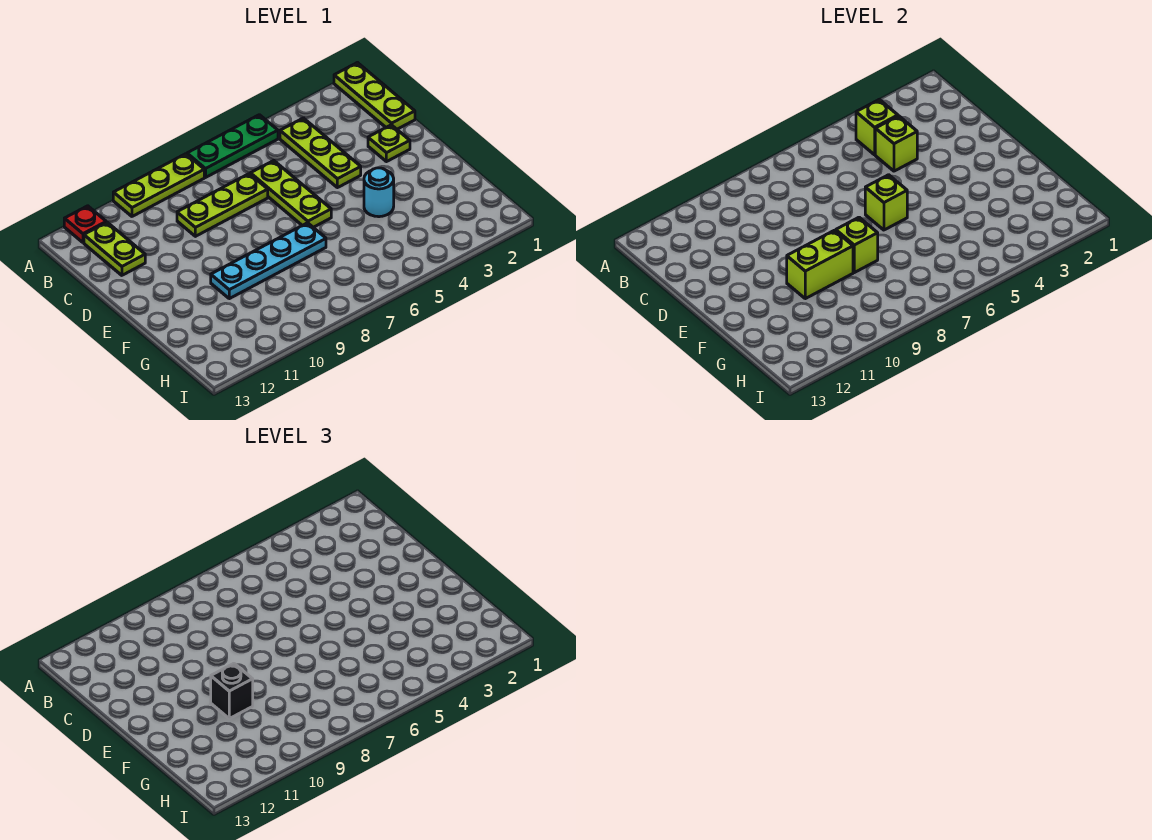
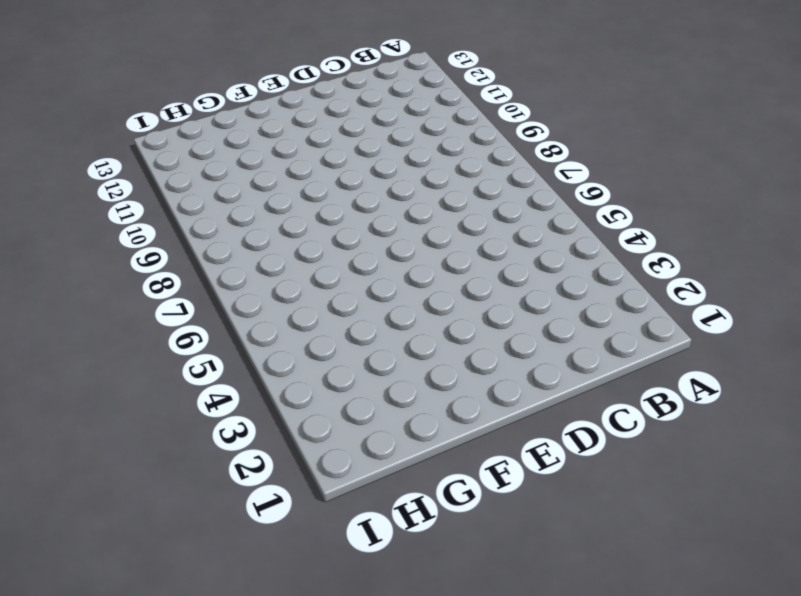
none -> lime plate A1:C1 level 1
none -> green plate A5:A7 level 1
none -> lime plate A8:A10 level 1

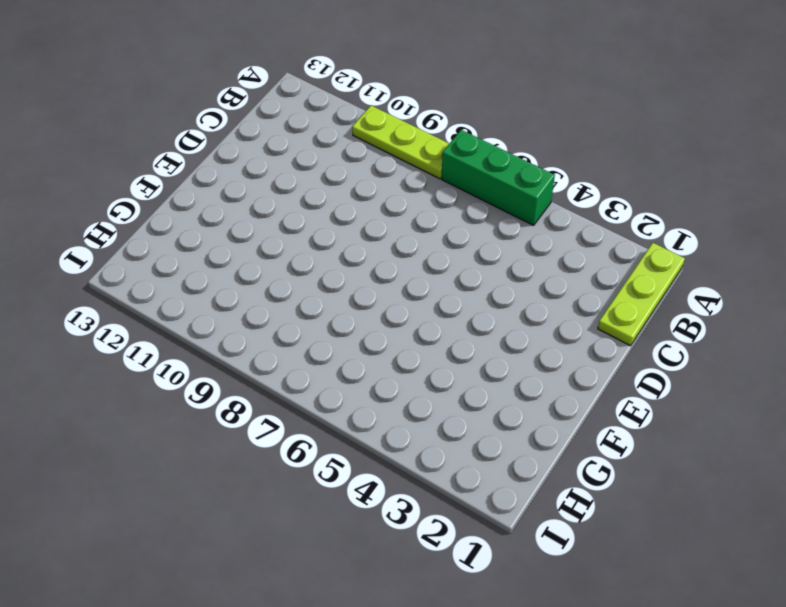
green brick A5:A7 level 1 -> green plate A5:A7 level 1
none -> red plate A12 level 1
none -> lime plate B4:D4 level 1
none -> lime plate B12:C12 level 1

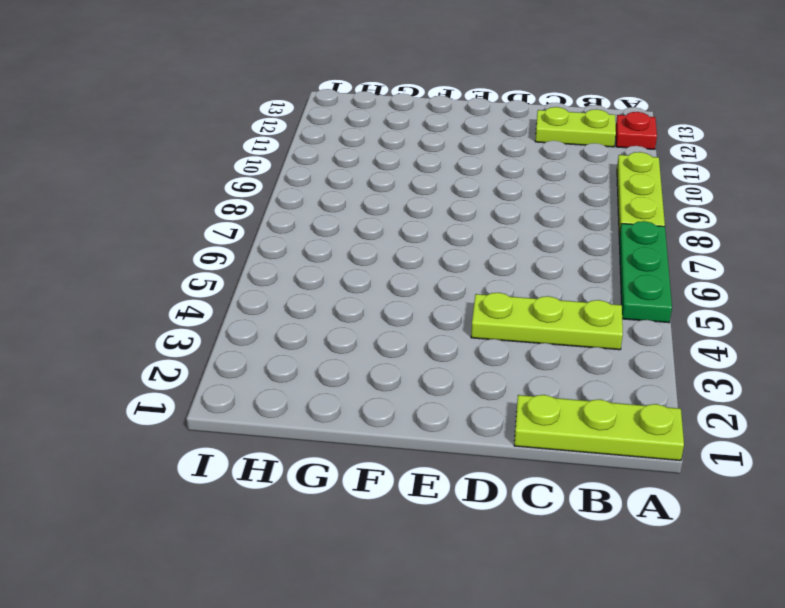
none -> lime plate C6:E6 level 1
none -> lime plate C7:C9 level 1
none -> lime plate D2 level 1

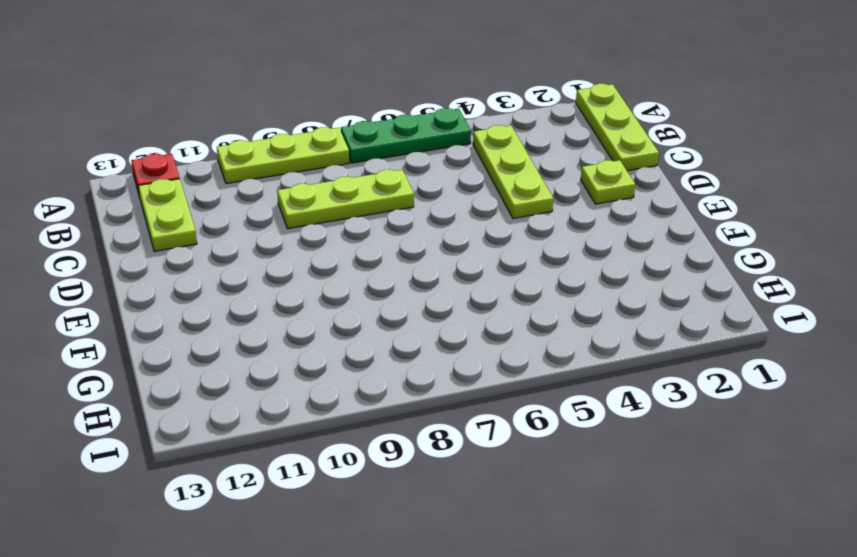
none -> lime plate C6:E6 level 1
none -> cyan round brick F4 level 1
none -> cyan plate F7:F10 level 1

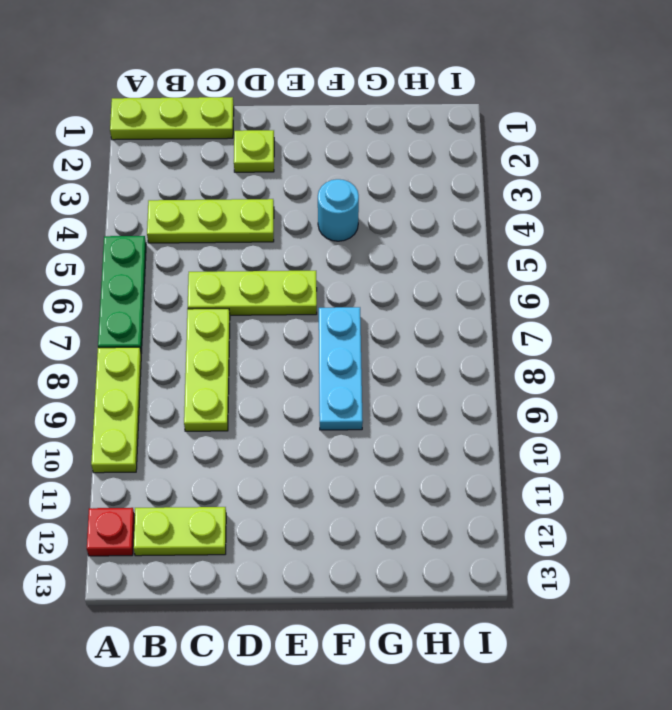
cyan plate F7:F9 level 1 -> cyan plate F7:F10 level 1
none -> lime brick B4 level 2
none -> lime brick C4 level 2
none -> lime brick E6 level 2

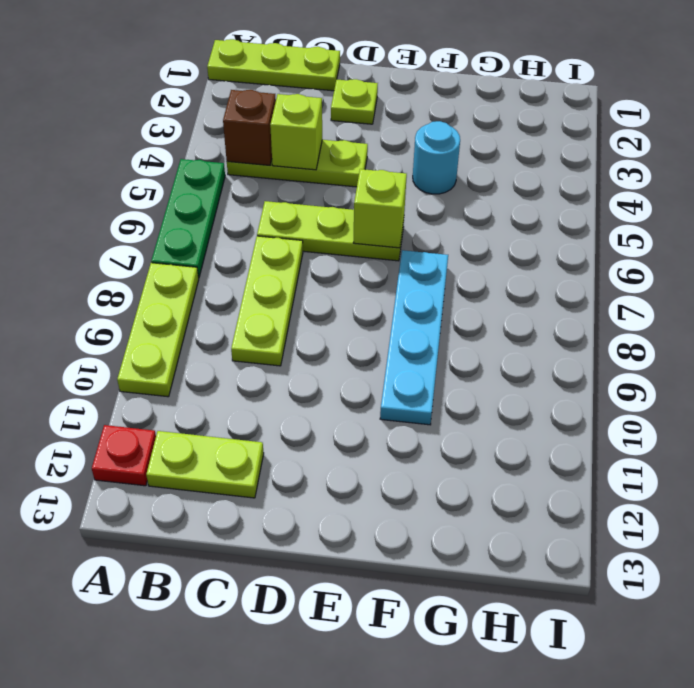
brown brick B4 level 2 -> lime brick B4 level 2
none -> lime brick F8 level 2
none -> lime brick F9:F10 level 2
none -> black brick F10 level 3

